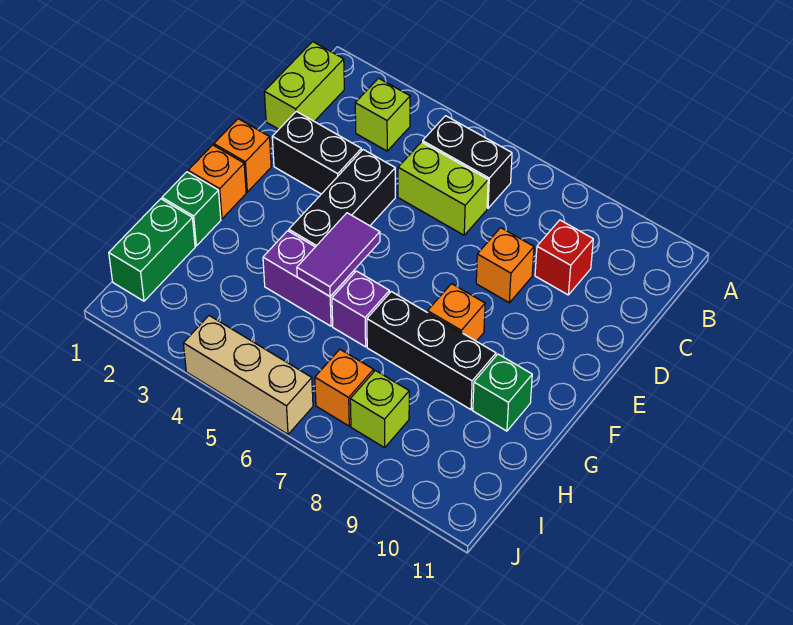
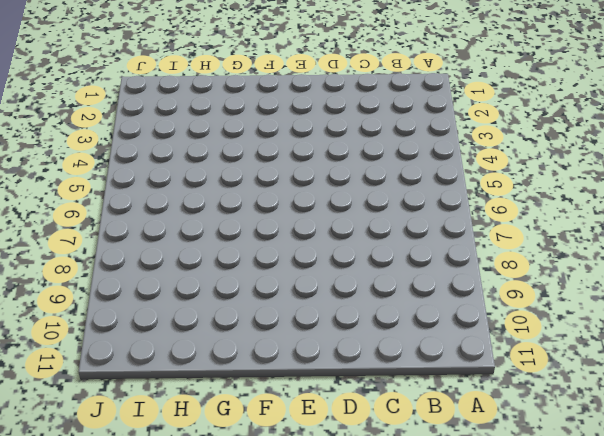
none -> lime brick B1:C1 level 1
none -> lime brick B3 level 1
none -> black brick B5:B6 level 1

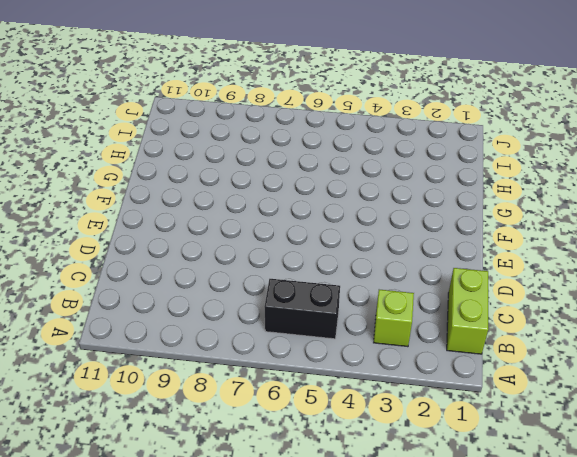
none -> lime brick C5:C6 level 1
none -> red brick C9 level 1
none -> black brick D2:D3 level 1

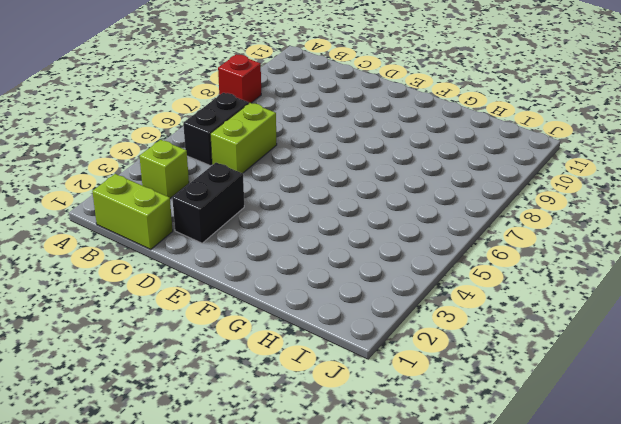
red brick A8 level 1 -> red brick C9 level 1
none -> black brick D4:F4 level 1
none -> orange brick D8 level 1
none -> orange brick E1 level 1

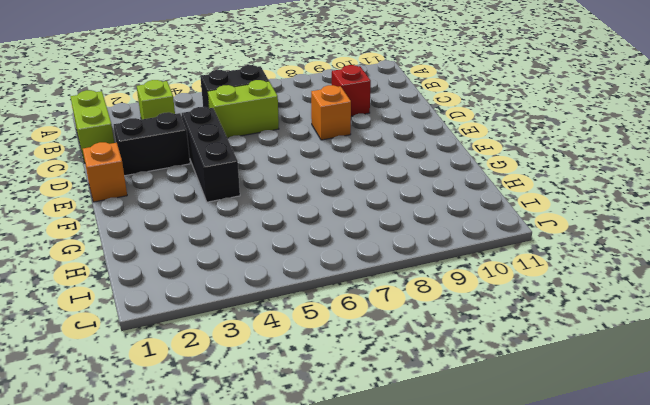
none -> orange brick F1 level 1
none -> orange brick F8 level 1
none -> green brick G1 level 1

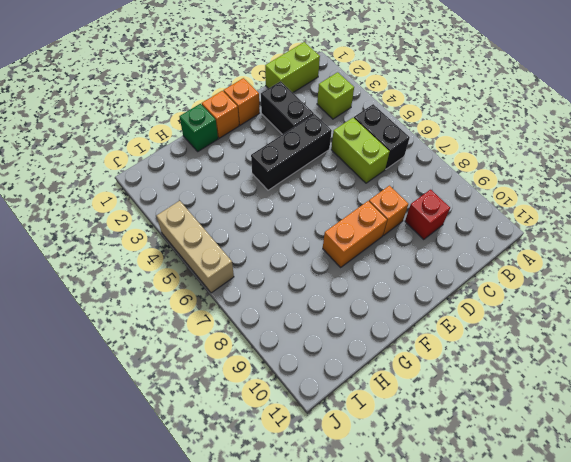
orange brick E8:F8 level 1 -> orange brick F8 level 1
none -> purple brick G4:G5 level 1
none -> purple brick G6 level 1
none -> black brick G7:G9 level 1

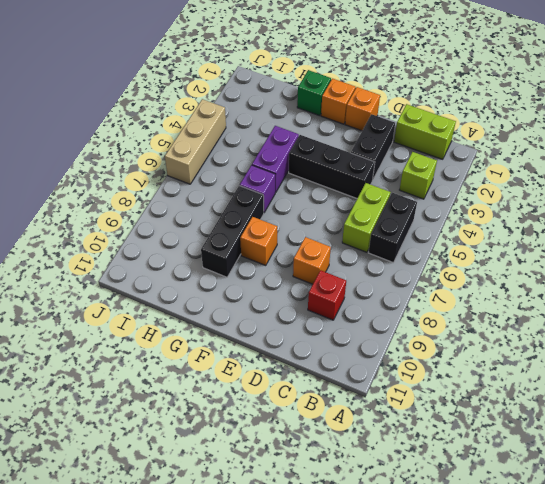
none -> green brick G10 level 1
none -> green brick H1:I1 level 1
none -> orange brick I7 level 1

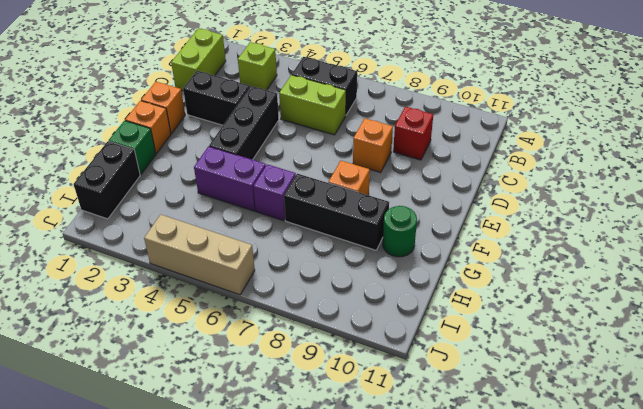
green round brick G10 level 1 -> green brick G10 level 1
black brick H1:I1 level 1 -> green brick H1:I1 level 1
none -> orange brick I7 level 1
none -> lime brick I8 level 1
none -> purple tile F5:G5 level 2

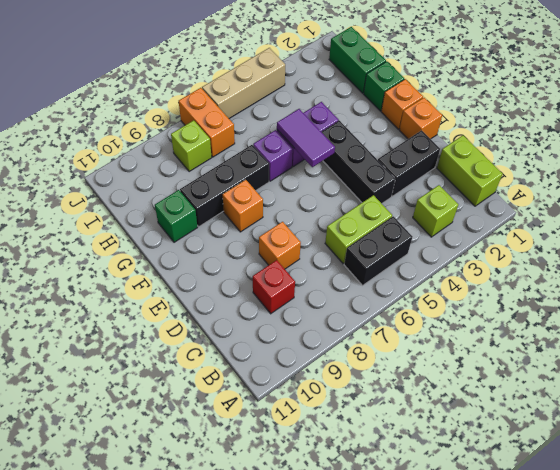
orange brick I7:J7 level 1 -> orange brick I7 level 1

